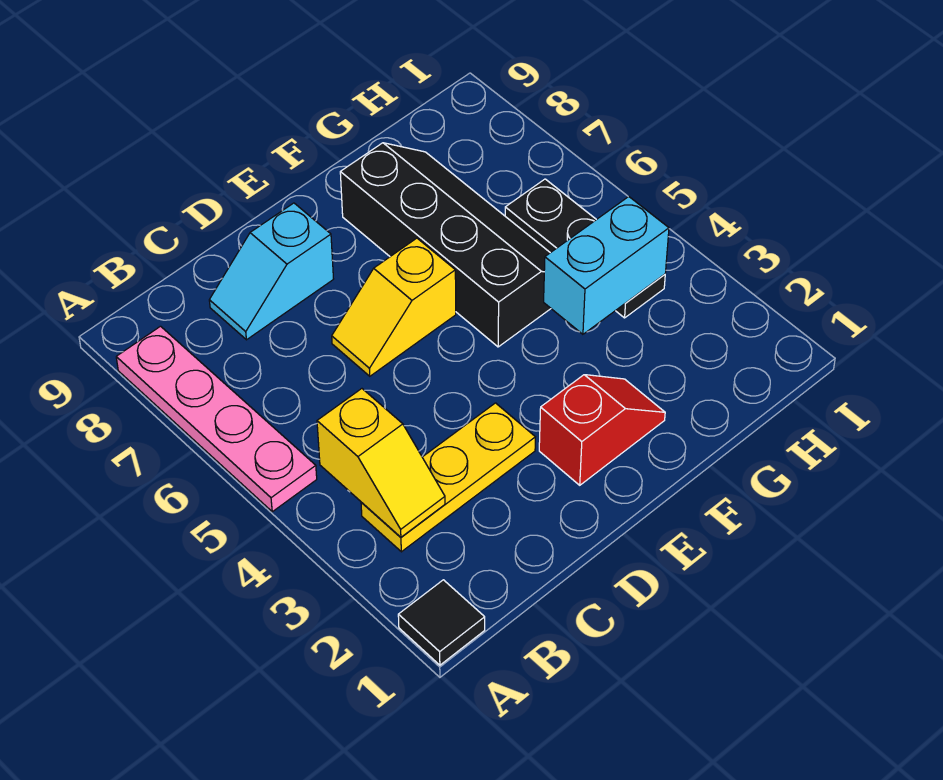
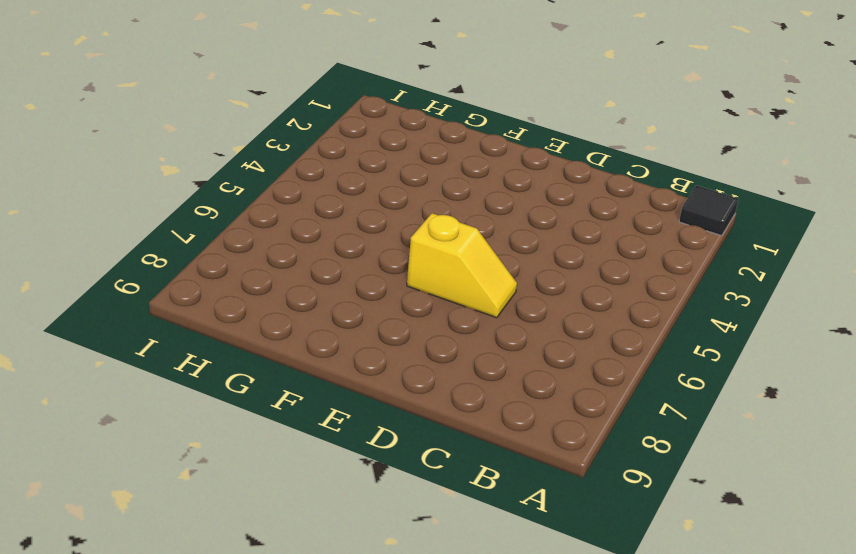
none -> pink plate A5:A8 level 1
none -> yellow plate B3:D3 level 1

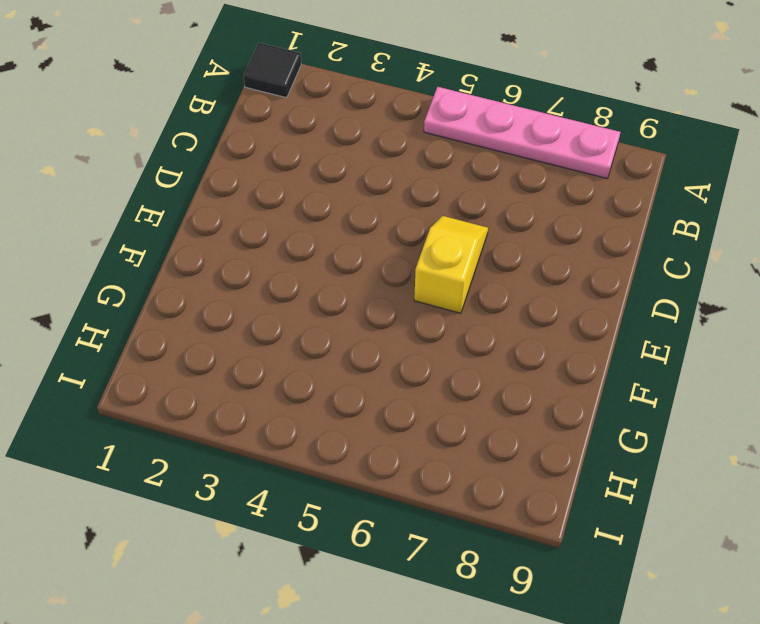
none -> yellow plate B3:D3 level 1
none -> cyan slope C8:D8 level 1 top D

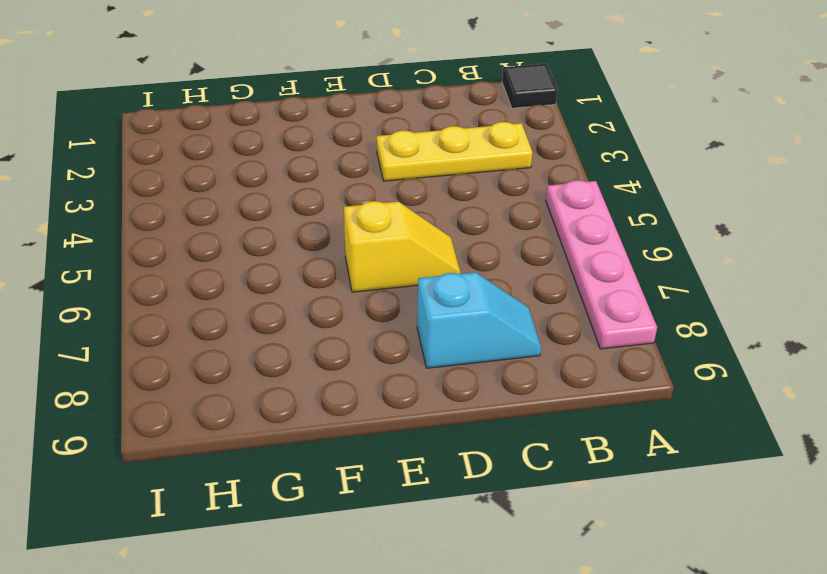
none -> red slope E2:F2 level 1 top E
none -> black slope F5:G8 level 1 top F

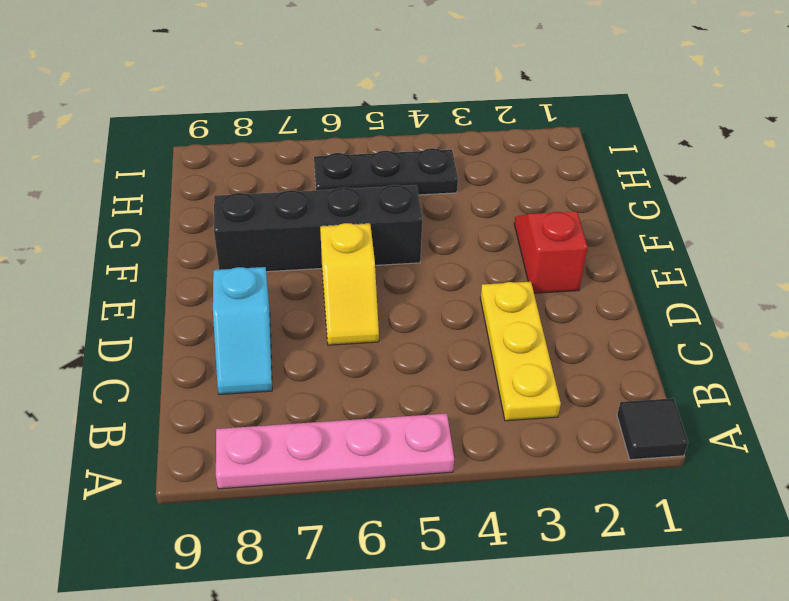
none -> yellow slope B3:B4 level 2 top 4
none -> cyan brick G4:H4 level 2

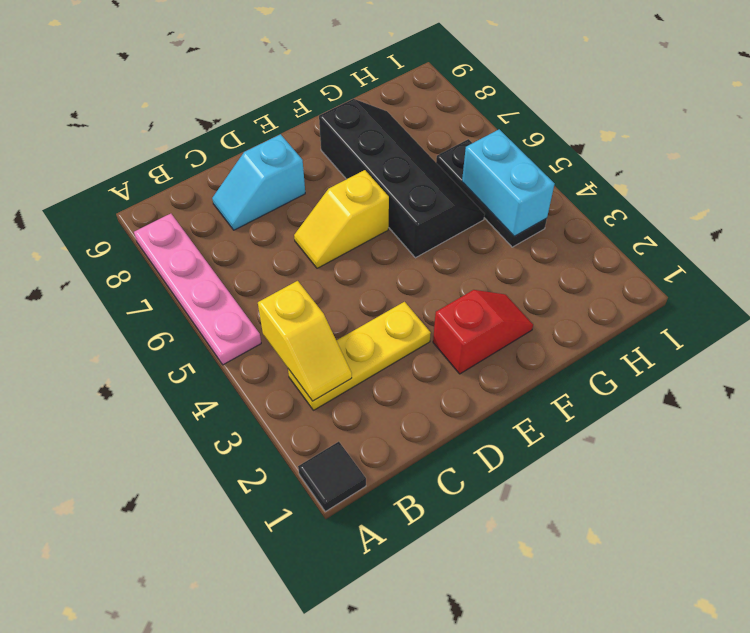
cyan brick H4:H5 level 2 -> cyan brick G4:H4 level 2

